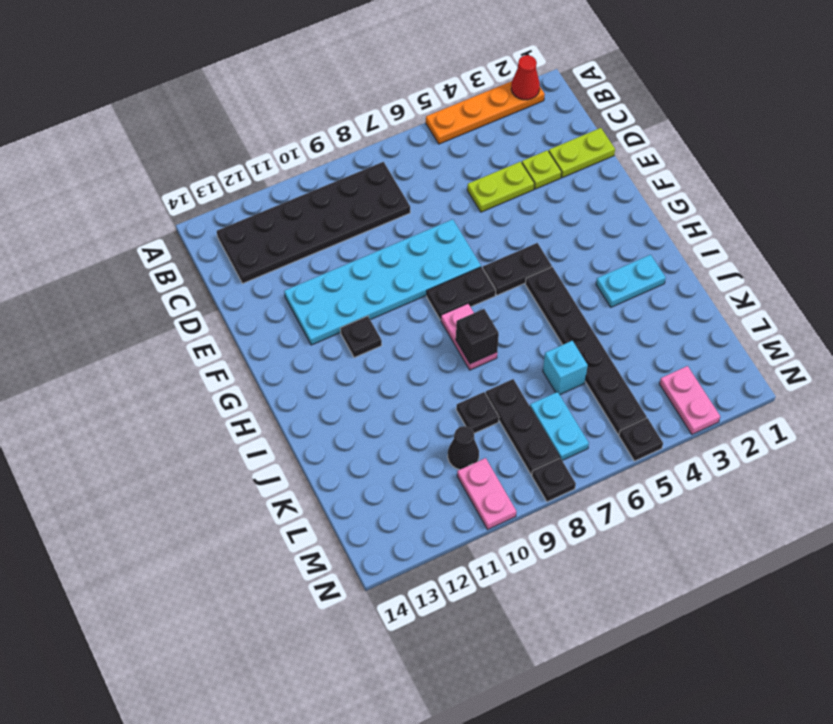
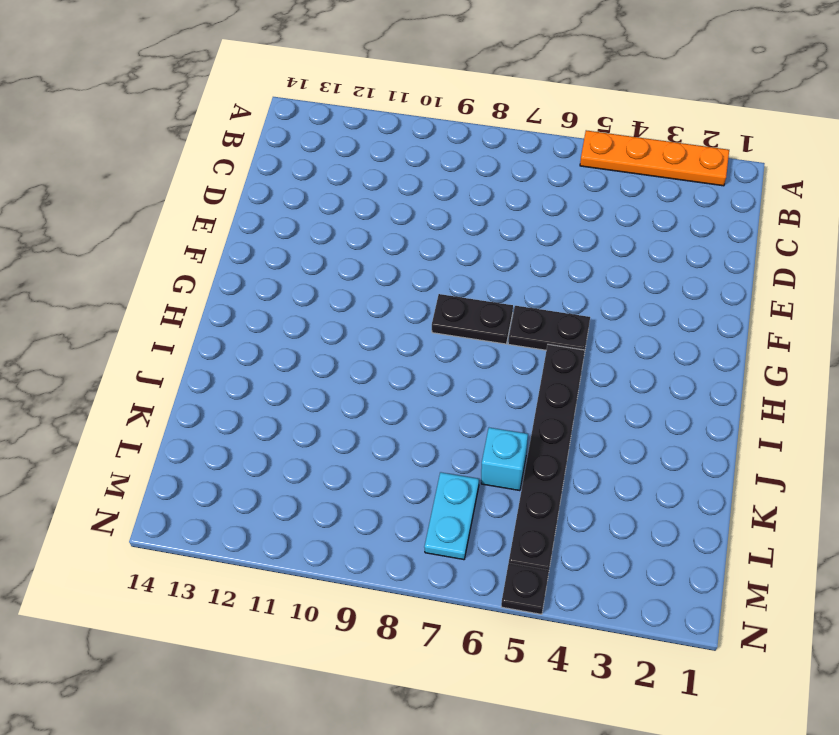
none -> black plate B8:C13 level 1
none -> lime plate D1:D2 level 1
none -> lime plate D3 level 1

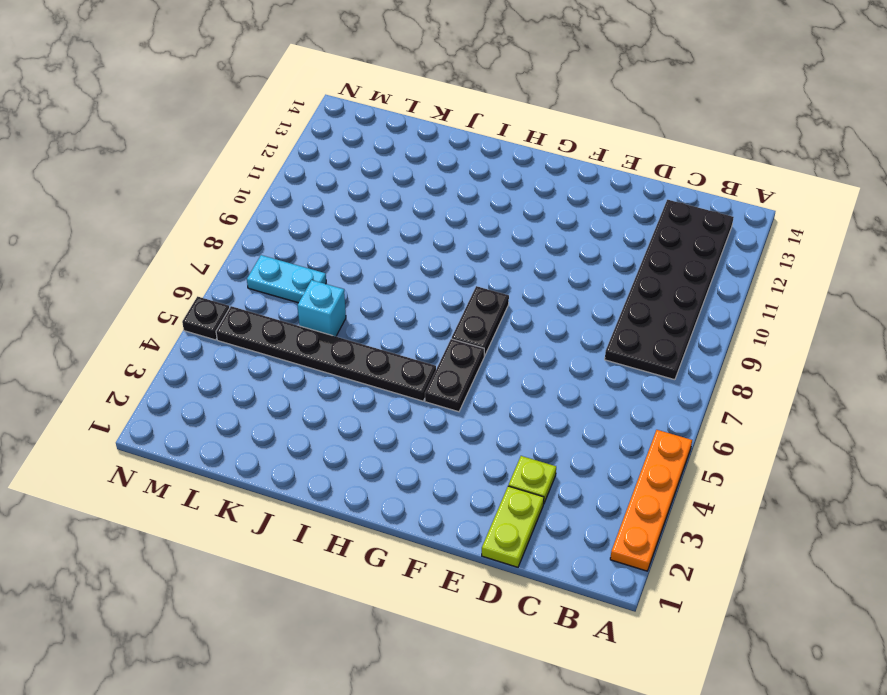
none -> lime plate D4:D5 level 1
none -> cyan plate E7:F12 level 1
none -> black plate G11 level 1

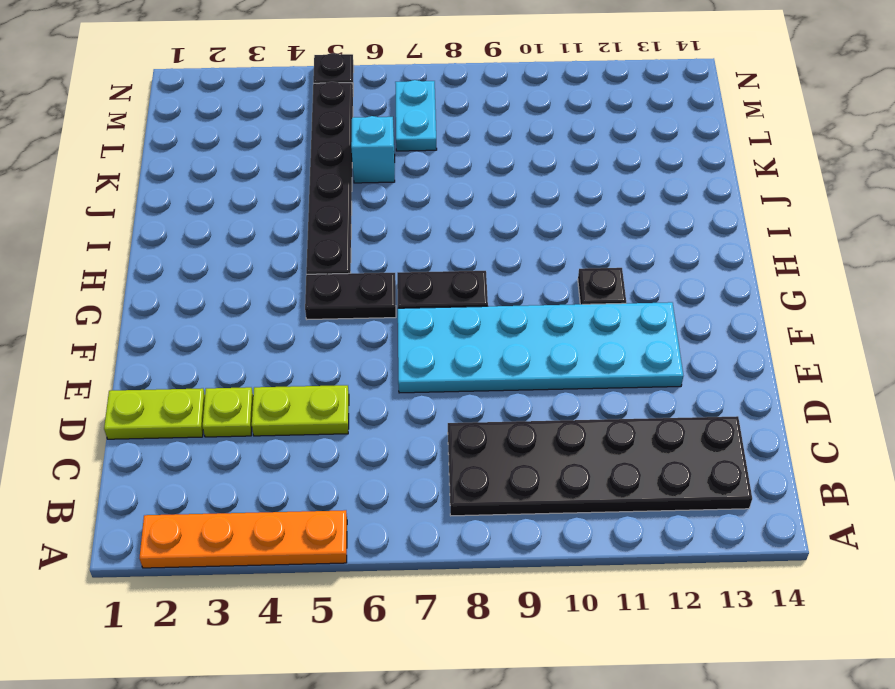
none -> pink plate H8:I8 level 1
none -> cyan plate I2:I3 level 1
none -> black plate K8:M8 level 1

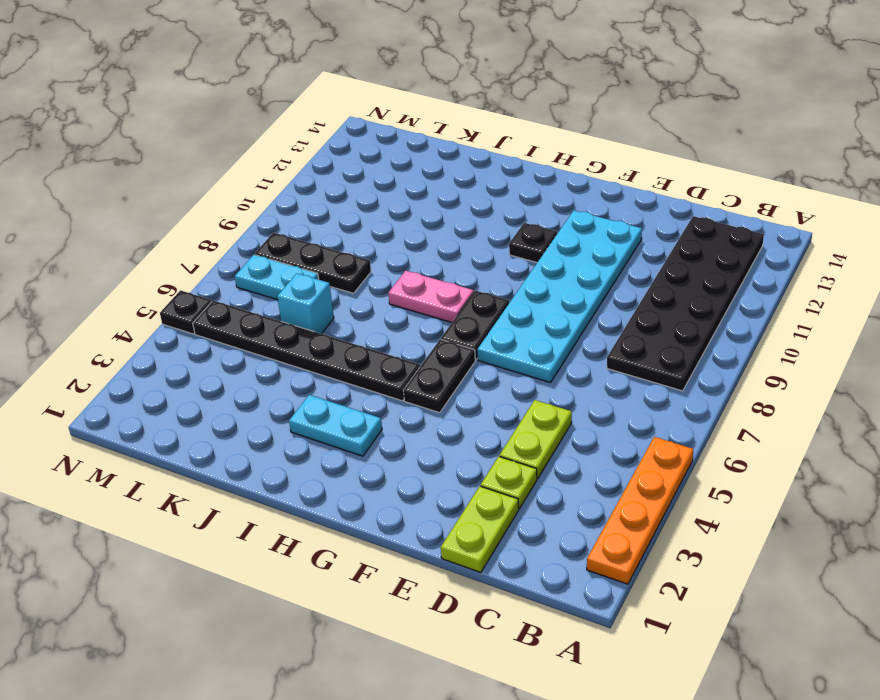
cyan plate H3:I3 level 1 -> cyan plate I2:I3 level 1
none -> black plate K9 level 1
none -> black cone L10 level 1
none -> pink plate M3:N3 level 1

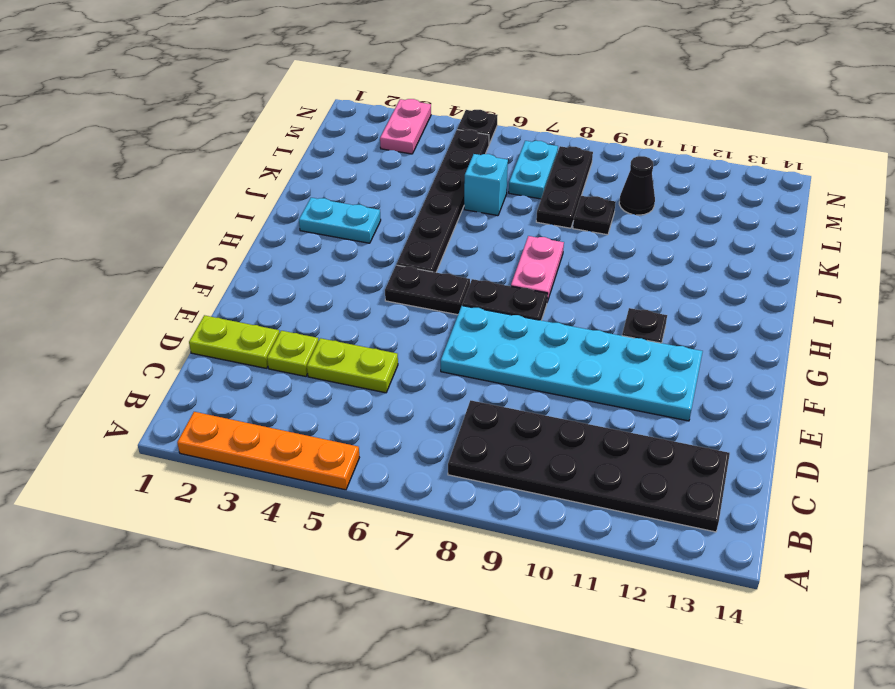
none -> pink plate M10:N10 level 1
none -> black plate N8 level 1
none -> red cone A2 level 2

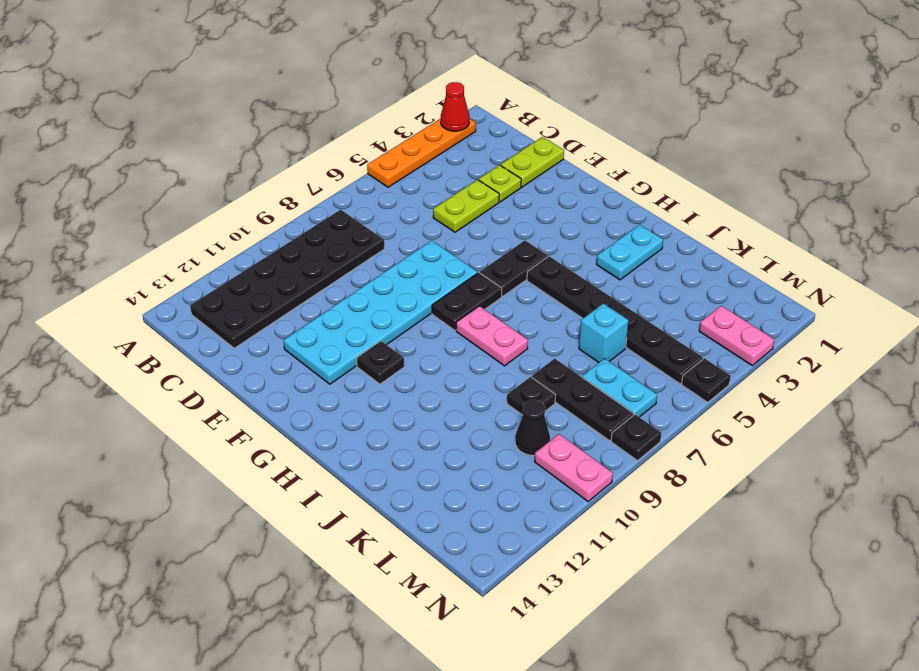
none -> black brick I8 level 2

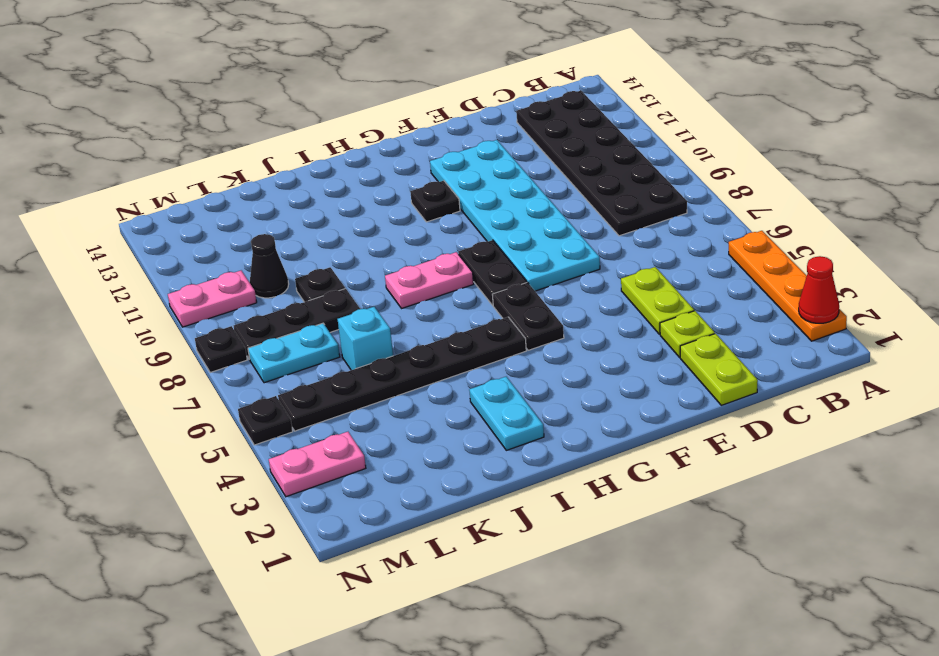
none -> black brick I8 level 2

